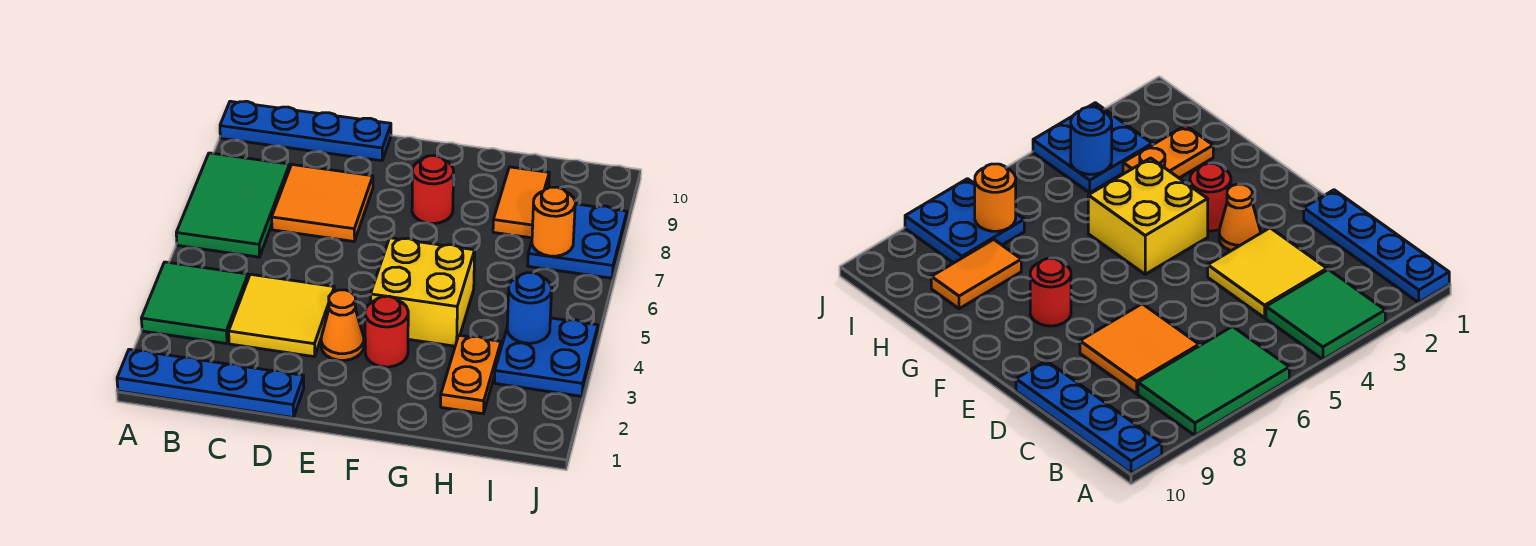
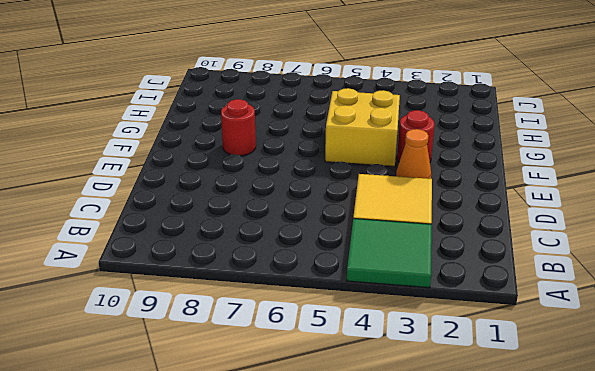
none -> blue plate A1:D1 level 1
none -> green tile A6:B8 level 1
none -> blue plate A10:D10 level 1

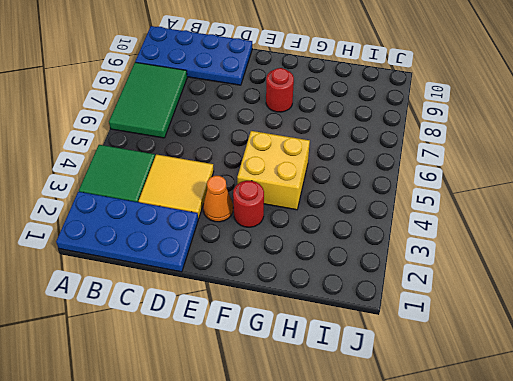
blue plate A1:D2 level 1 -> blue plate A1:D1 level 1
blue plate A9:D10 level 1 -> blue plate A10:D10 level 1
none -> orange tile C7:D8 level 1
none -> orange plate H2:H3 level 1
none -> orange tile H8:H9 level 1

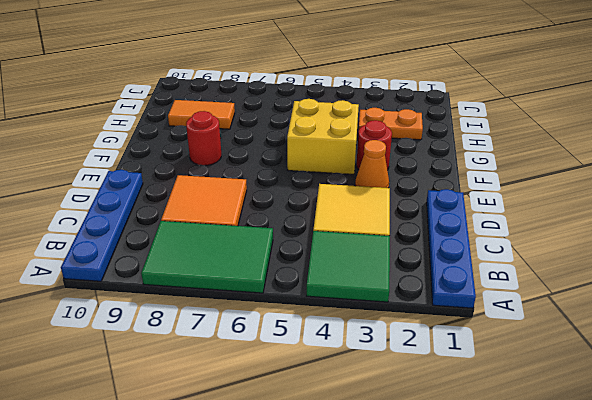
none -> blue plate I3:J4 level 1
none -> blue plate I7:J8 level 1
none -> blue round brick I4 level 2

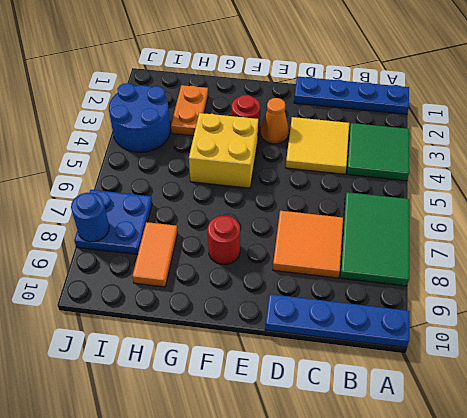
blue round brick I3:J4 level 1 -> blue plate I3:J4 level 1
blue round brick J8 level 2 -> blue round brick I4 level 2
none -> orange round brick I7 level 2

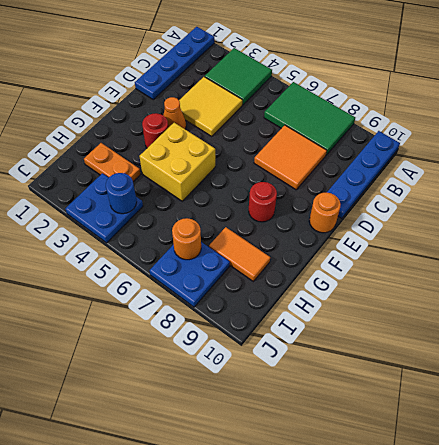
orange round brick E10 level 1 -> none

